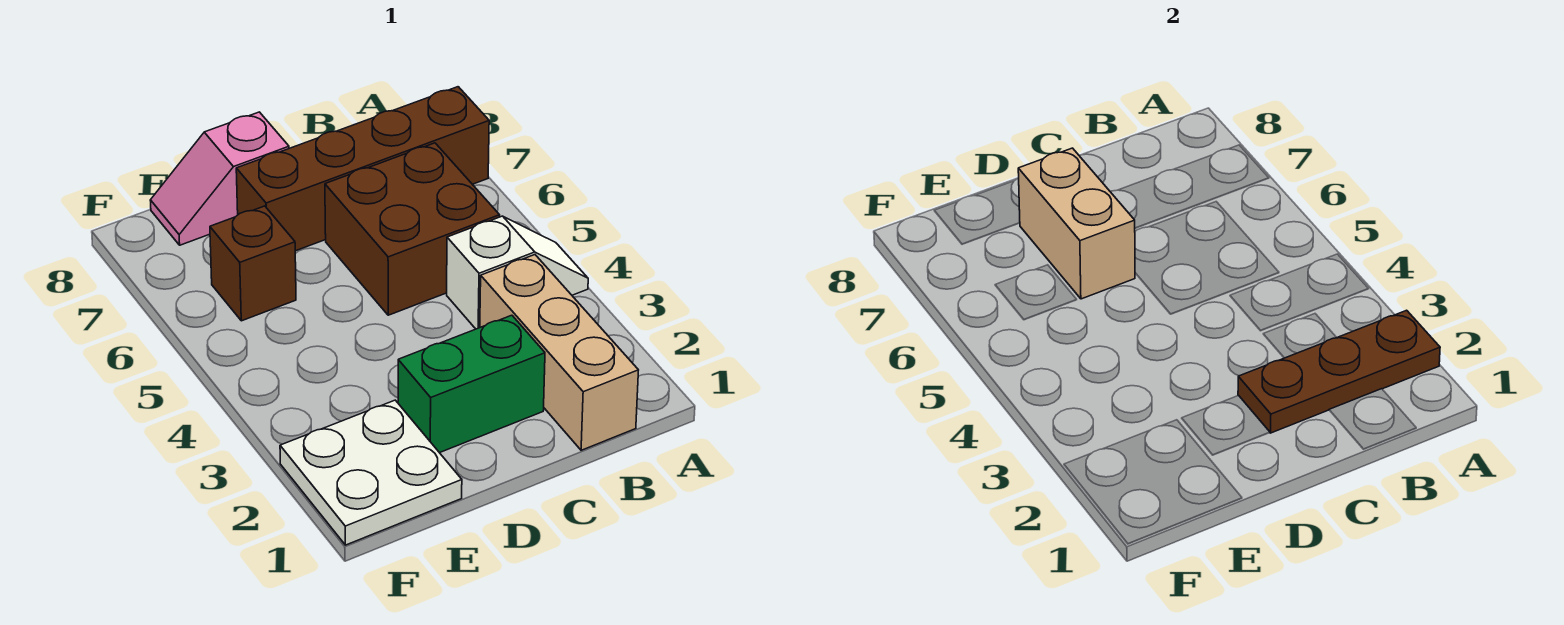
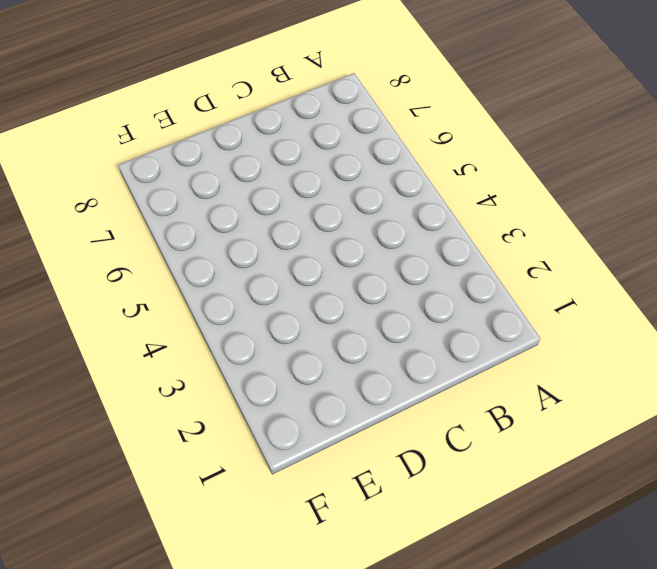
none -> white slope A4:B4 level 1 top B
none -> brown brick A7:D7 level 1

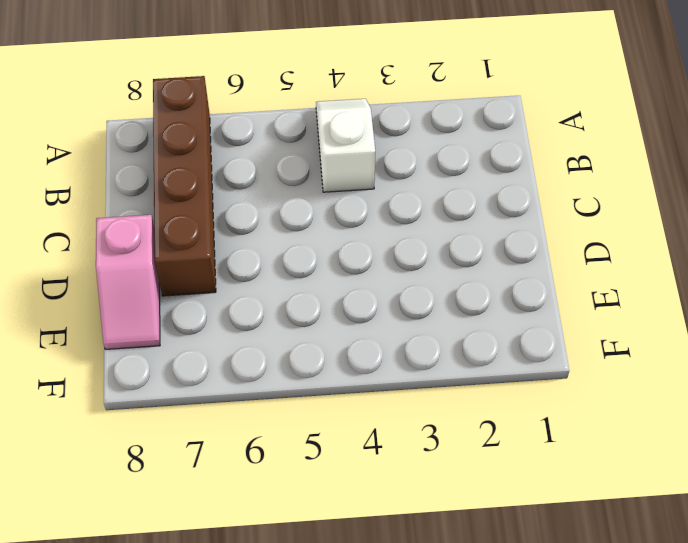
none -> tan brick B1:B3 level 1
none -> brown brick B5:C6 level 1

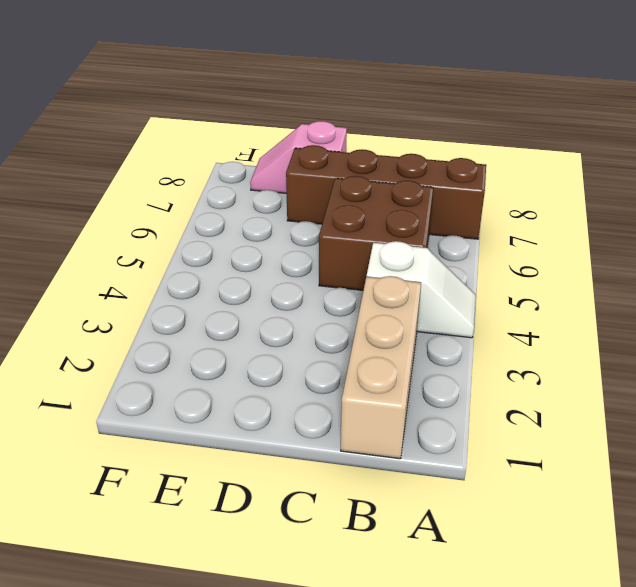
none -> green brick C2:D2 level 1
none -> white plate E1:F2 level 1

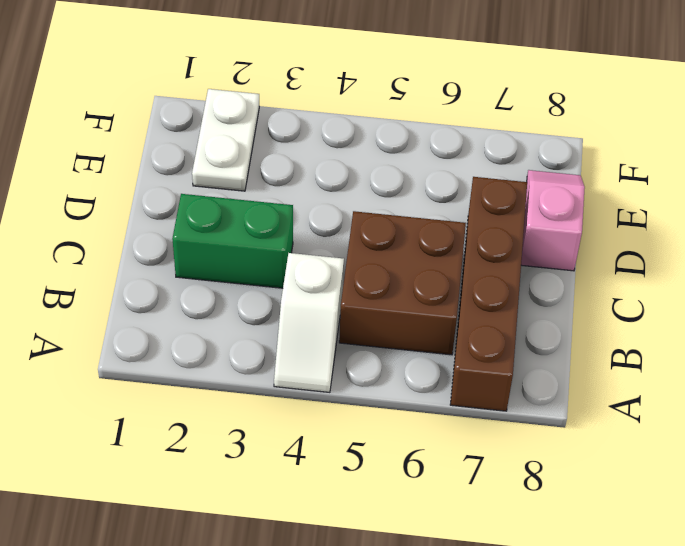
green brick C2:C3 level 1 -> green brick C2:D2 level 1
white plate E2:F2 level 1 -> white plate E1:F2 level 1
none -> tan brick B1:B3 level 1
none -> brown brick E6 level 1

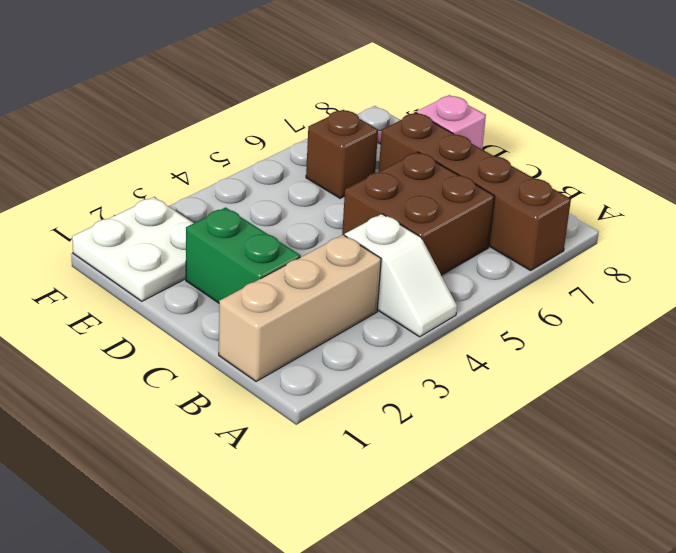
none -> brown plate A2:C2 level 2
none -> tan brick D6:D7 level 2

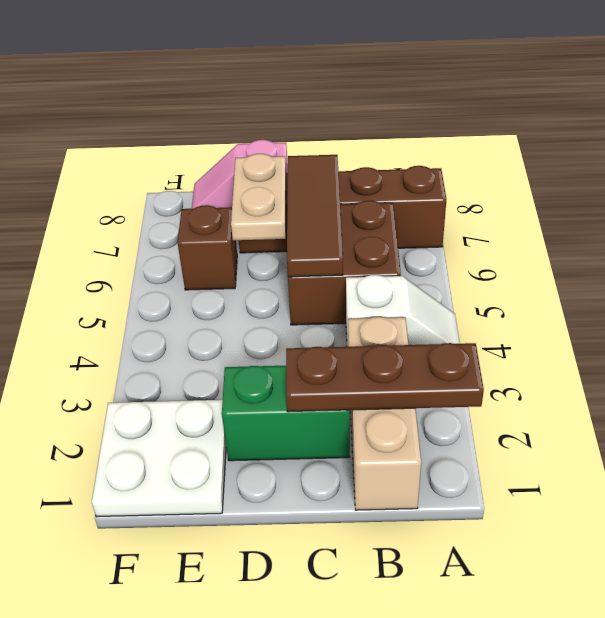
brown tile C5:C7 level 2 -> none
tan plate D6:D7 level 2 -> tan brick D6:D7 level 2

